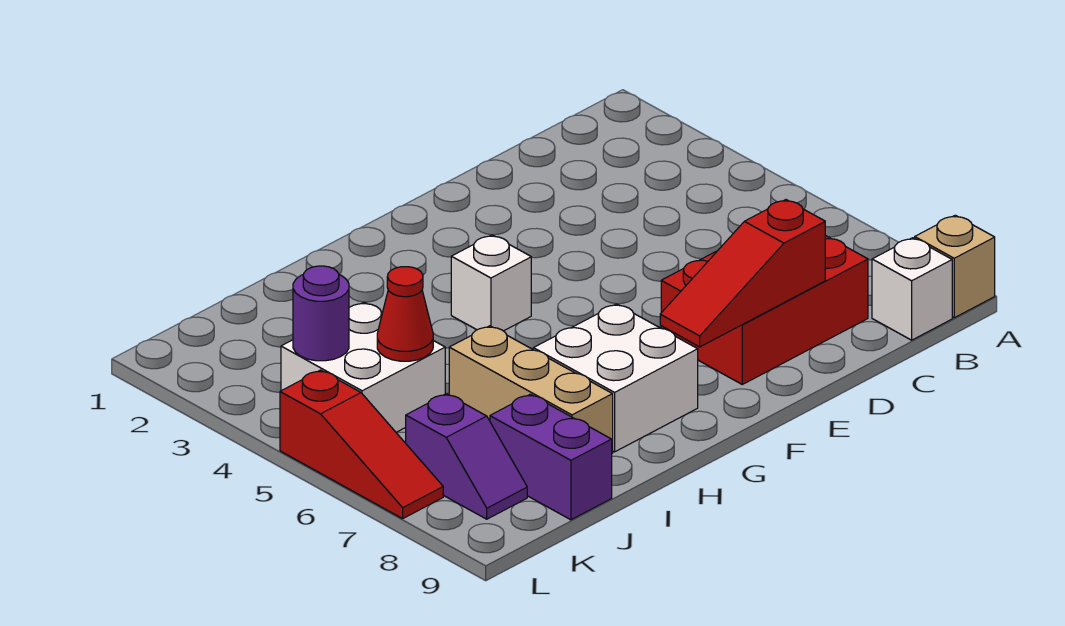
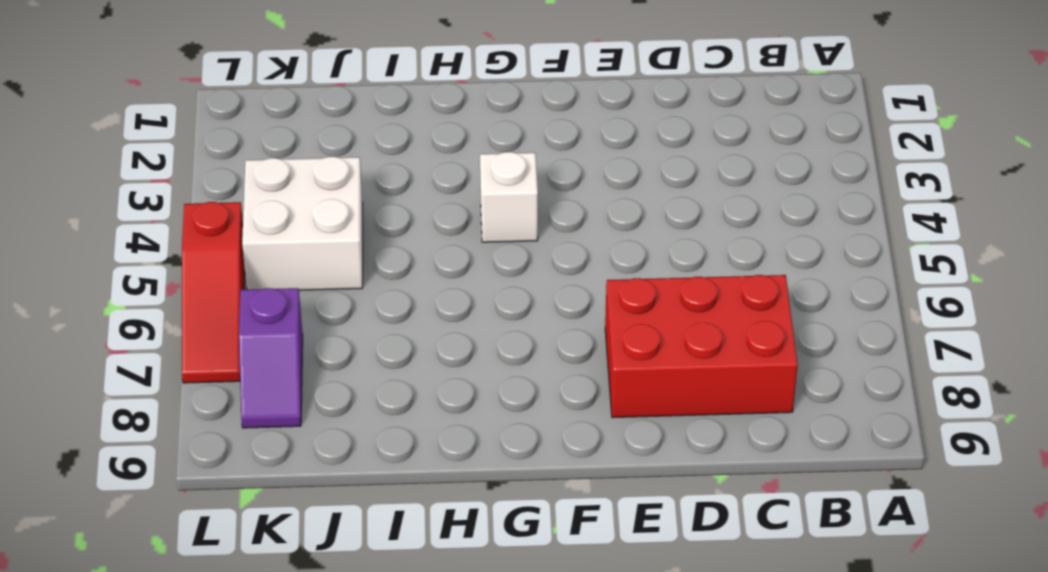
none -> tan brick A9 level 1
none -> white brick B9 level 1
none -> white brick G7:H8 level 1

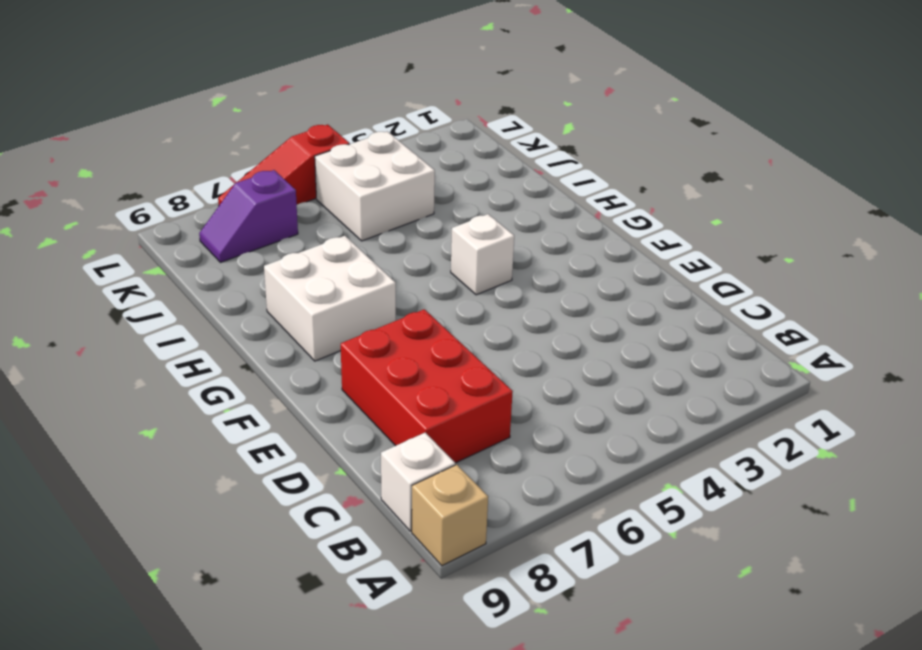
none -> tan brick I6:I8 level 1
none -> purple brick J8:J9 level 1
none -> red slope D8:F8 level 2 top D

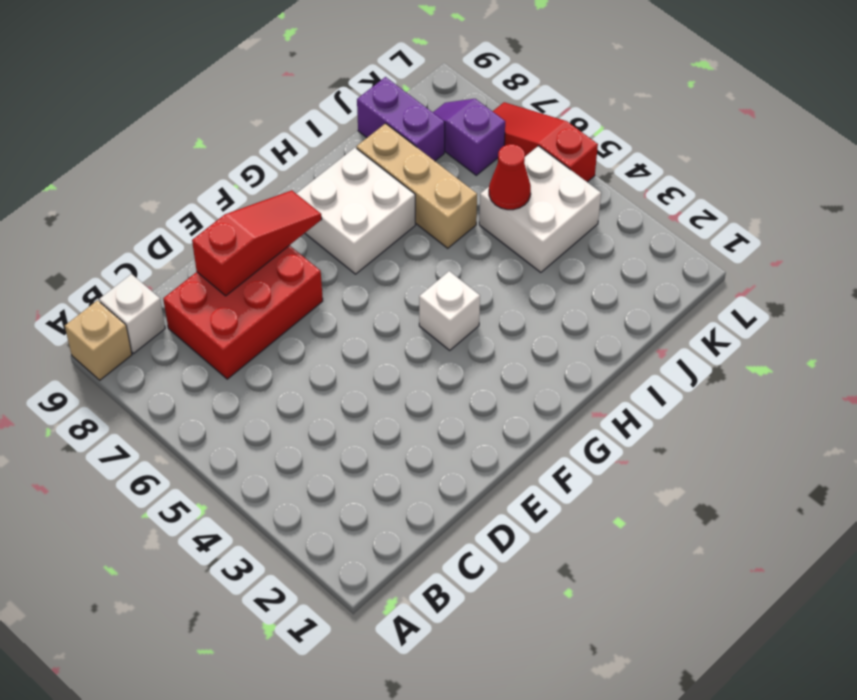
none -> purple round brick K4 level 2

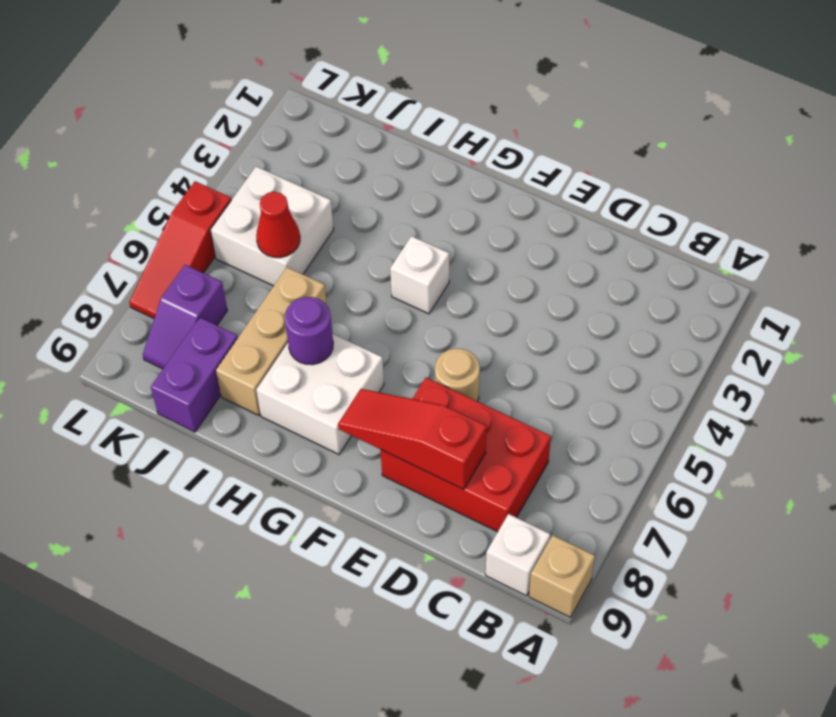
tan round brick E6 level 1 -> none
purple round brick H7 level 2 -> purple round brick K4 level 2

